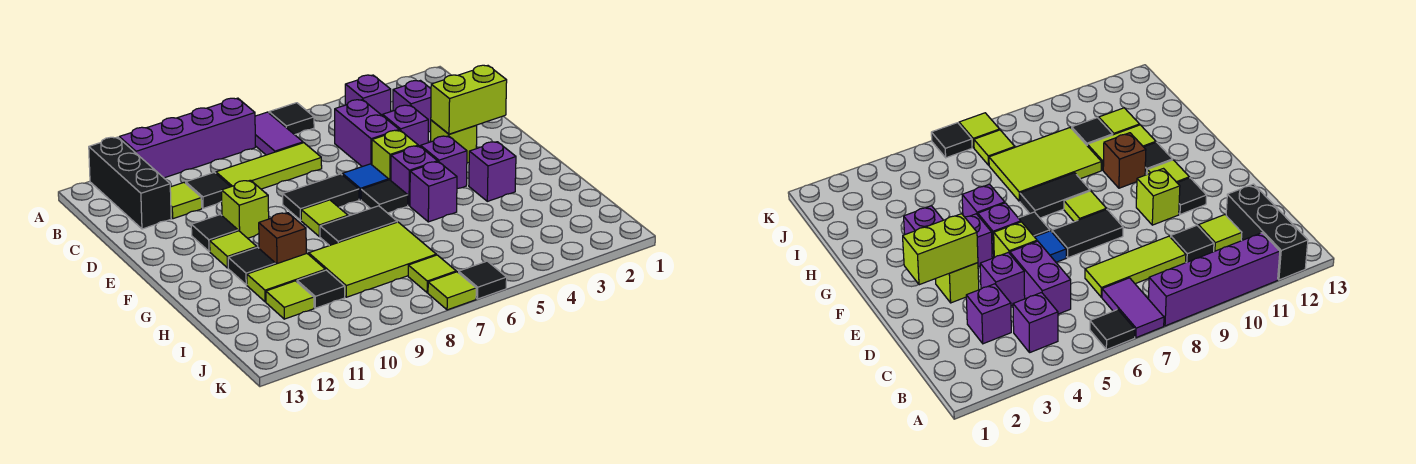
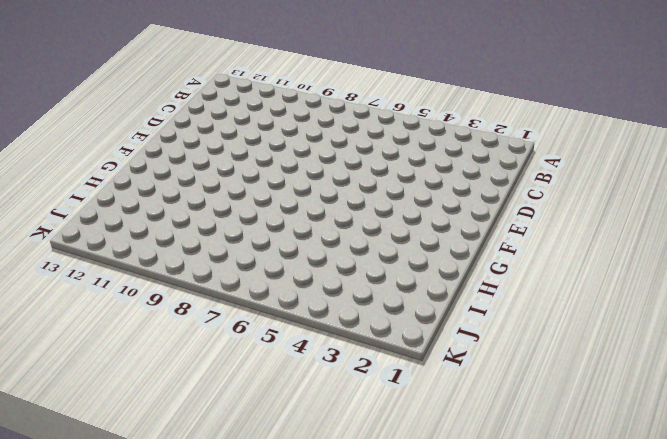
none -> black tile A6 level 1
none -> purple tile A7:B7 level 1
none -> purple brick A8:A11 level 1
none -> black brick A12:C12 level 1

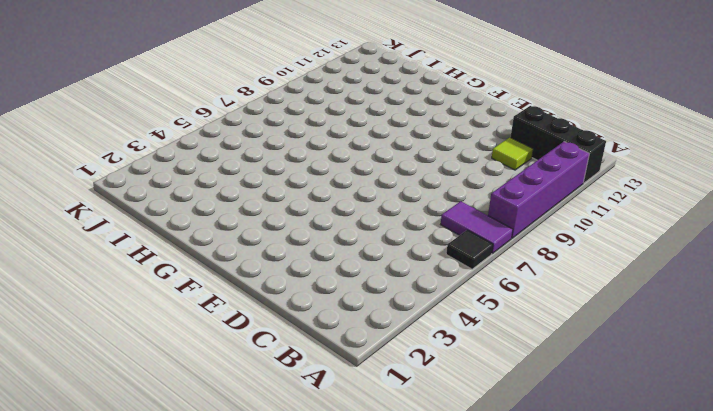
none -> purple brick B4 level 1
none -> purple brick C3 level 1
none -> purple brick C5:D5 level 1
none -> lime tile C7:C9 level 1

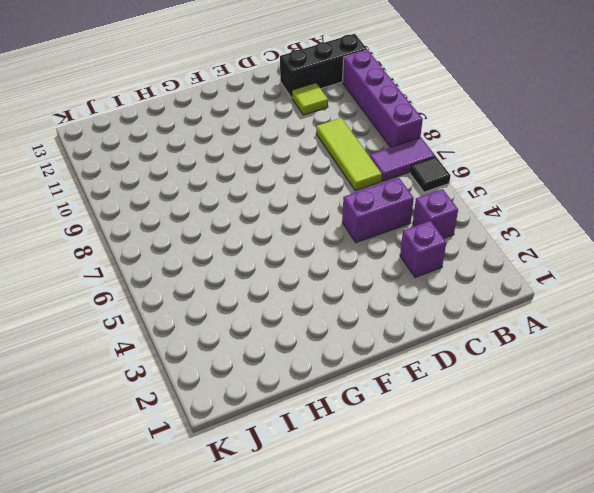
none -> black tile C10 level 1
none -> purple brick D4 level 1
none -> lime brick E3 level 1
none -> lime brick E5 level 1

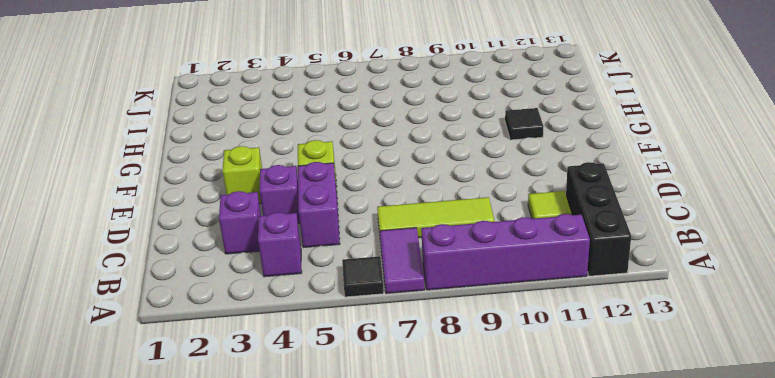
none -> black tile C10 level 1
none -> blue tile E6 level 1
none -> black tile E7:E8 level 1
none -> lime brick E10 level 1

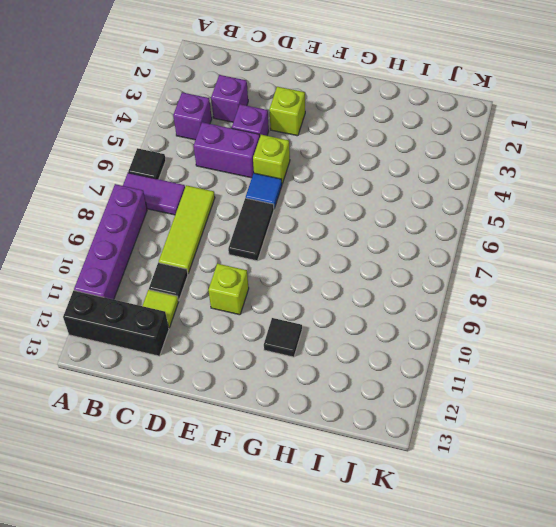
none -> black tile E11 level 1
none -> purple brick F4 level 1
none -> purple brick F5 level 1
none -> black tile F6 level 1

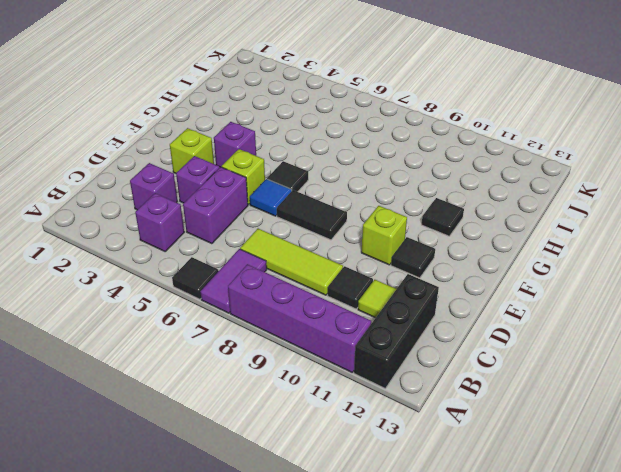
none -> purple brick F5 level 1
none -> lime tile F8 level 1
none -> lime tile F11 level 1
none -> purple brick G3 level 1

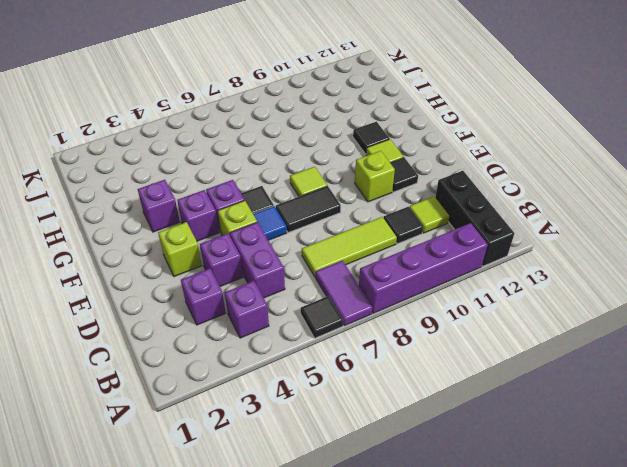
none -> purple brick G5 level 1
none -> black tile G7:G8 level 1
none -> brown brick G10 level 1
none -> lime tile H7:I9 level 1

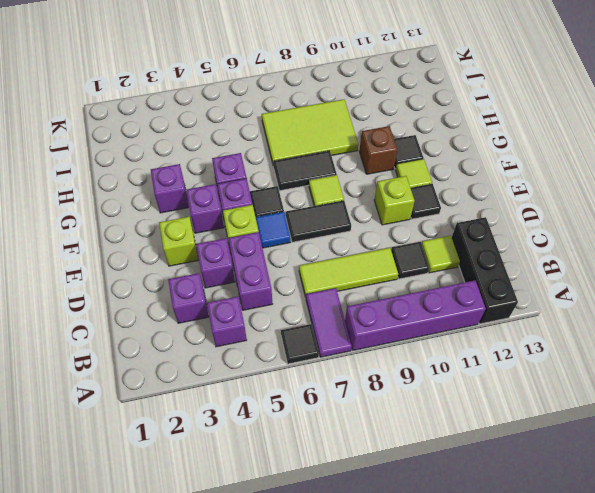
none -> lime tile H10:H11 level 1
none -> black tile I10 level 1
none -> lime tile I11 level 1
none -> lime tile J7 level 1

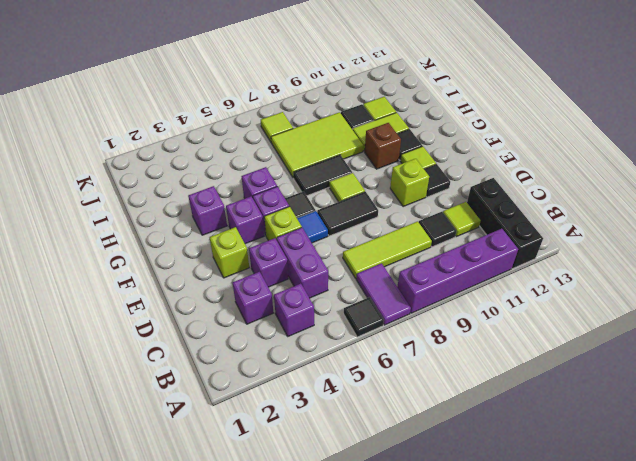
none -> black tile K6 level 1
none -> lime tile K7 level 1
none -> lime brick E2:E3 level 2

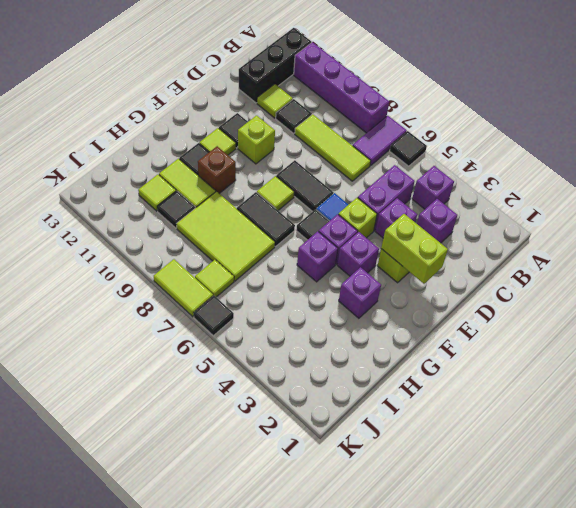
lime tile K7:K8 level 1 -> lime tile K7 level 1

